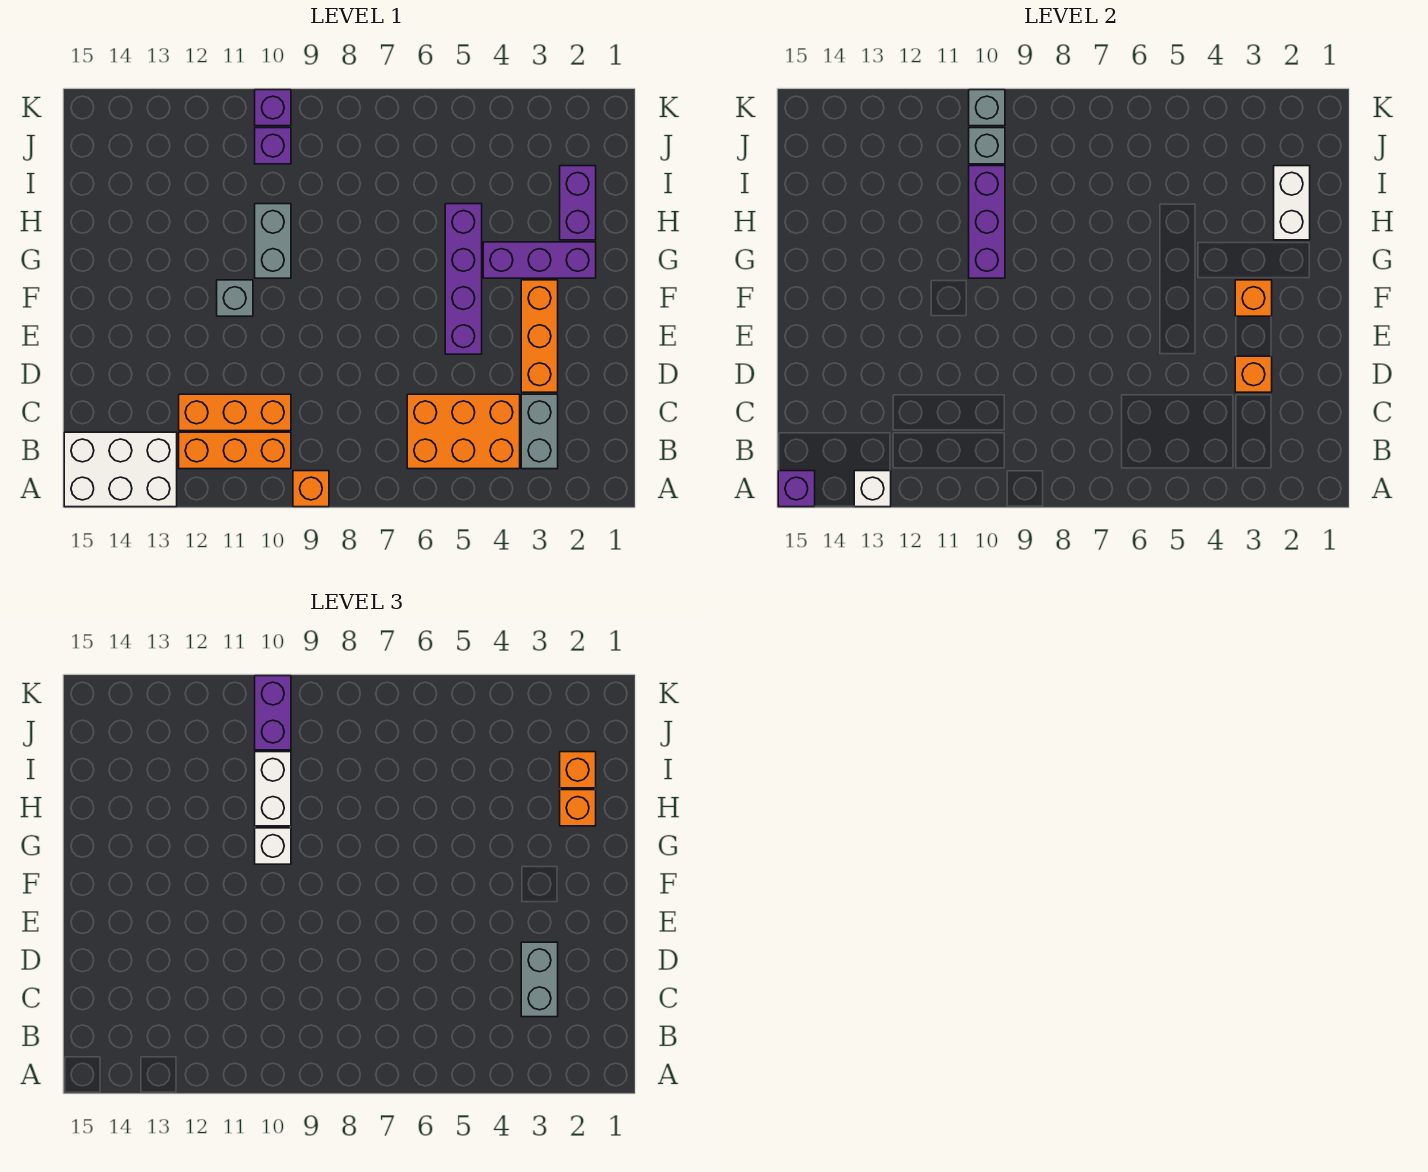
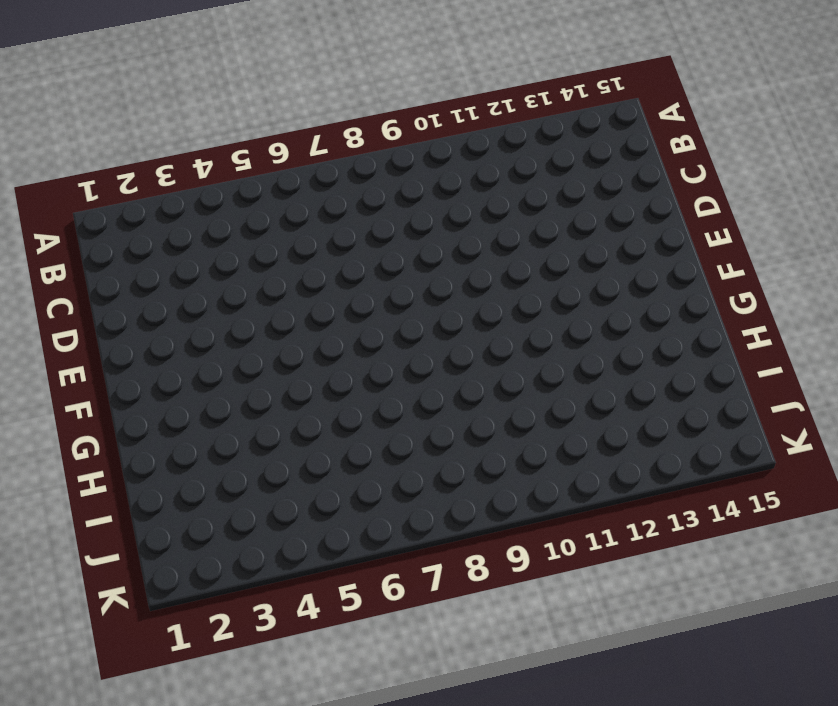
none -> orange brick A9 level 1
none -> white brick A13:B15 level 1
none -> grey brick B3:C3 level 1

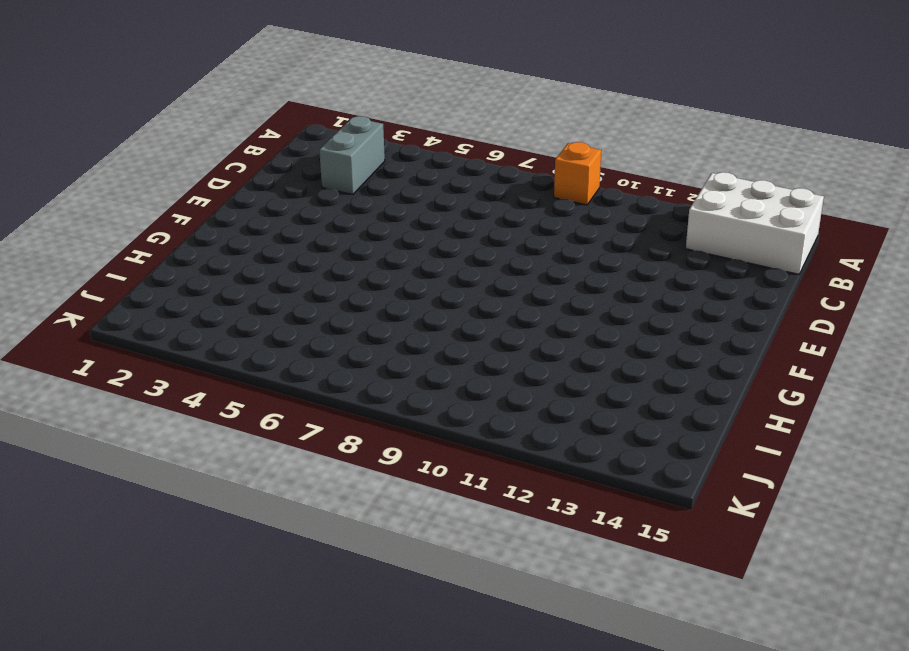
none -> orange brick B4:C6 level 1
none -> orange brick B10:B12 level 1
none -> orange brick C10:C12 level 1

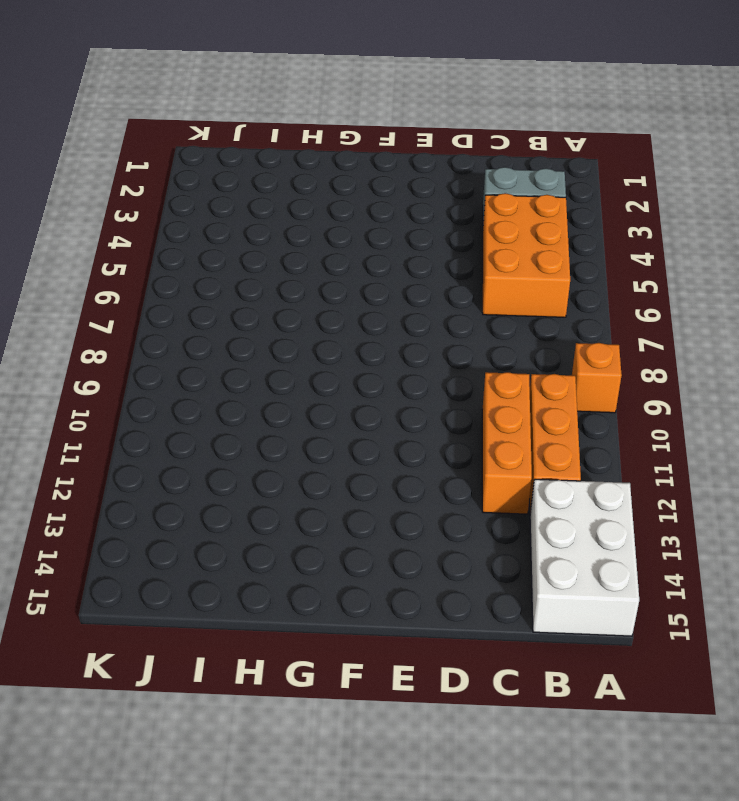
none -> orange brick D3:F3 level 1
none -> purple brick E5:H5 level 1
none -> grey brick F11 level 1

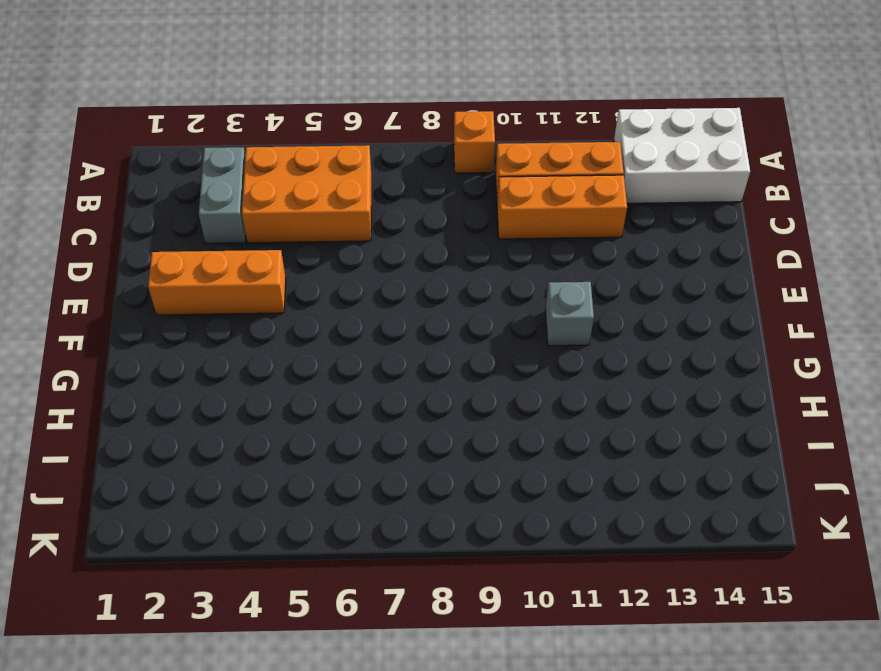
orange brick E2:E4 level 1 -> orange brick D3:F3 level 1
none -> purple brick E5:H5 level 1
none -> purple brick G2:G4 level 1
none -> grey brick G10:H10 level 1

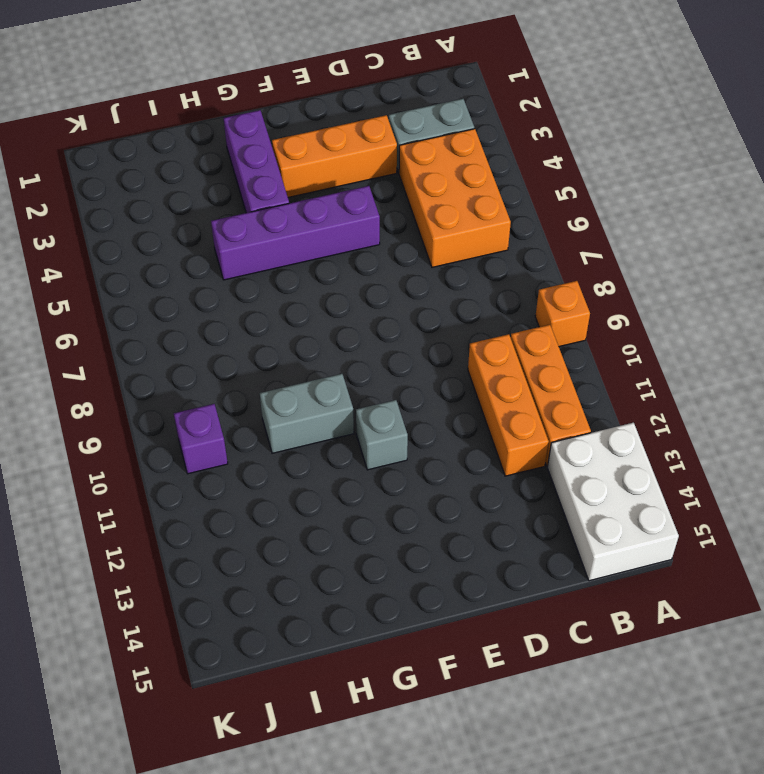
none -> purple brick H2:I2 level 1
none -> purple brick K10 level 1
none -> white brick A13 level 2

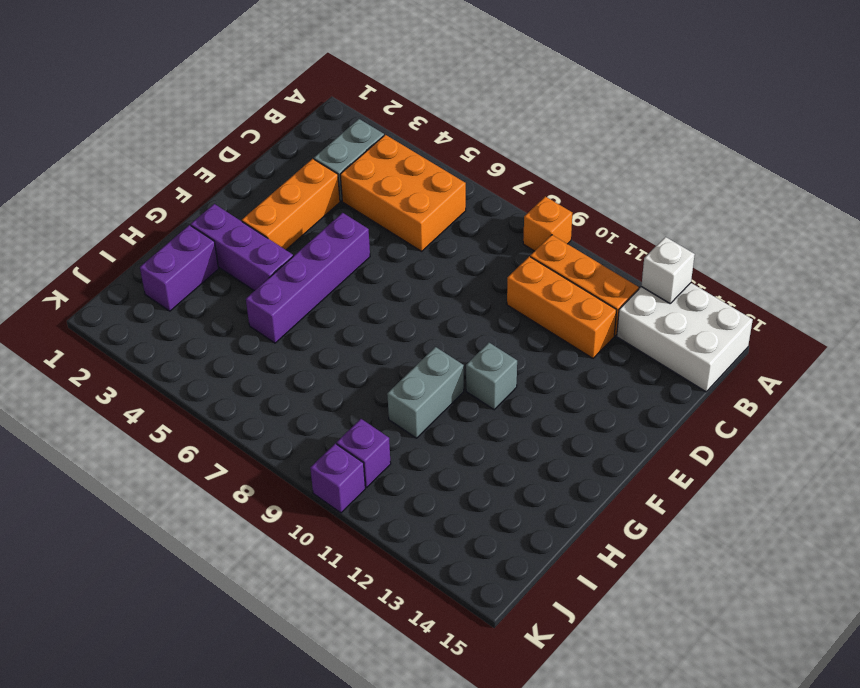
none -> purple brick A15 level 2
none -> orange brick D3 level 2
none -> orange brick F3 level 2

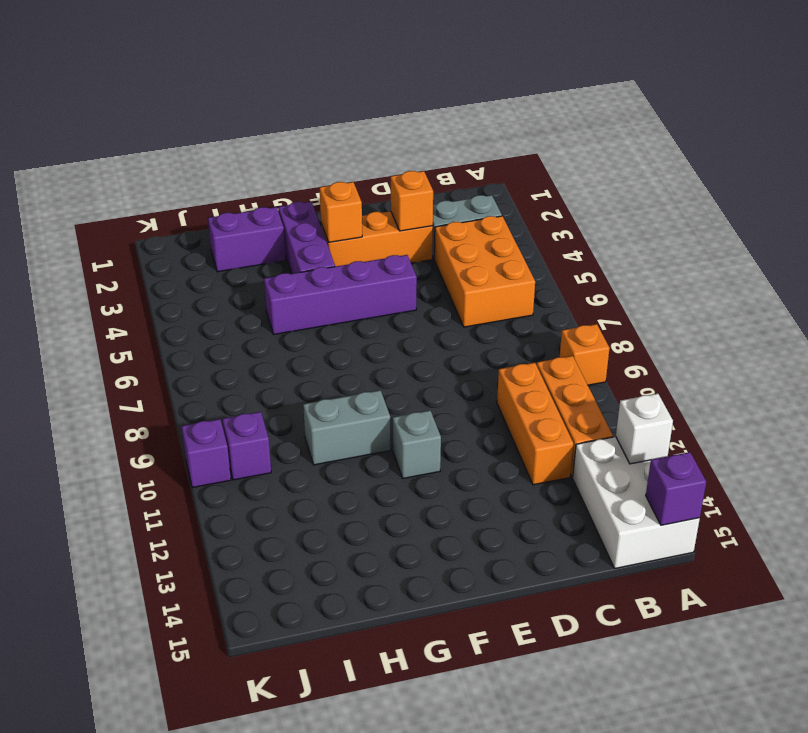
none -> purple brick G10:I10 level 2
none -> white brick H2:I2 level 2
none -> grey brick J10 level 2

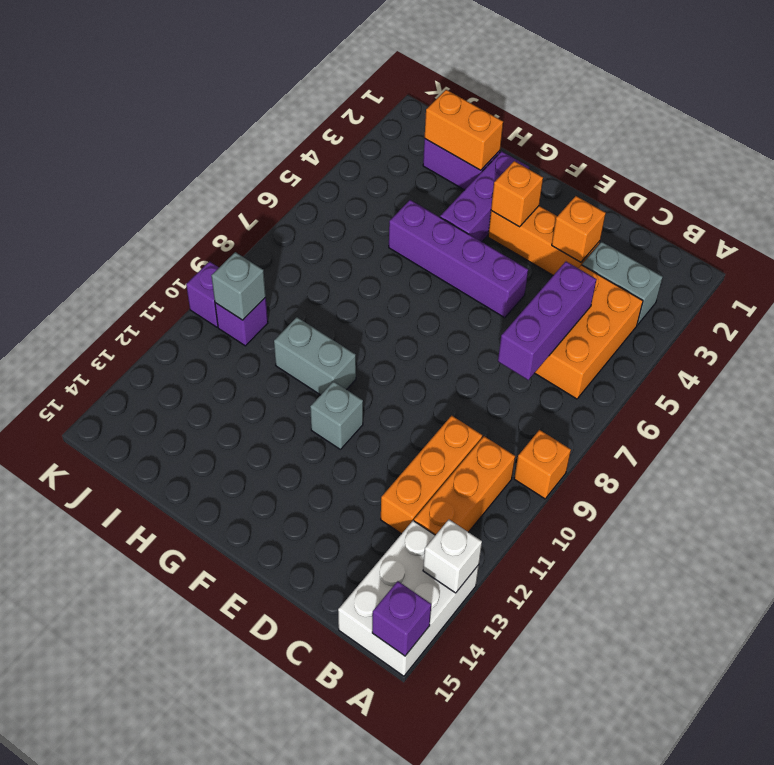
purple brick C5:C7 level 2 -> purple brick G10:I10 level 2
orange brick H2:I2 level 2 -> white brick H2:I2 level 2
none -> grey brick K10 level 2
none -> grey brick C3:D3 level 3
none -> white brick G10 level 3

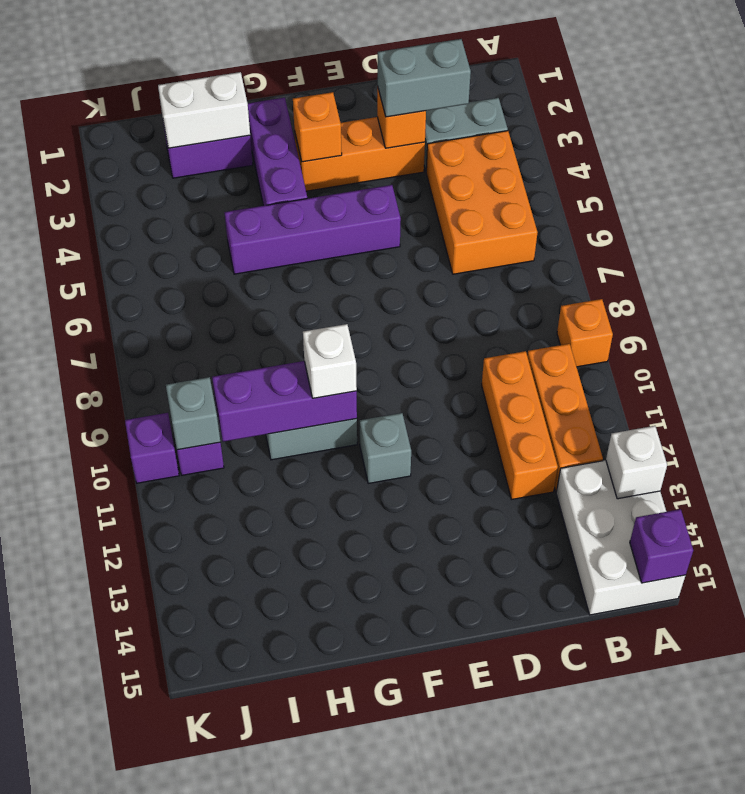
none -> grey brick K10 level 2
none -> orange brick H2 level 3
none -> white brick H10:I10 level 3

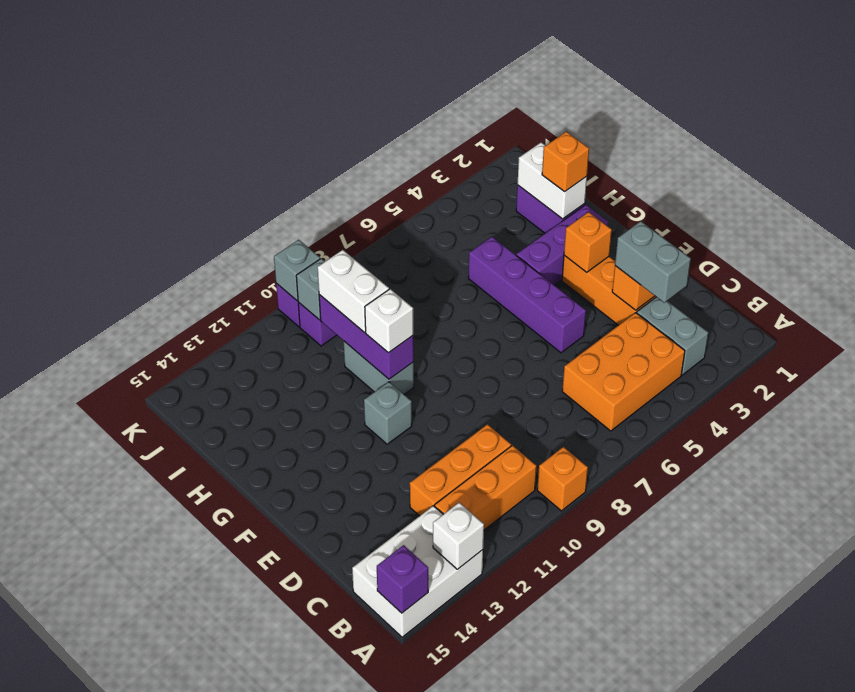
none -> orange brick I2 level 3
none -> purple brick J10:K10 level 3

